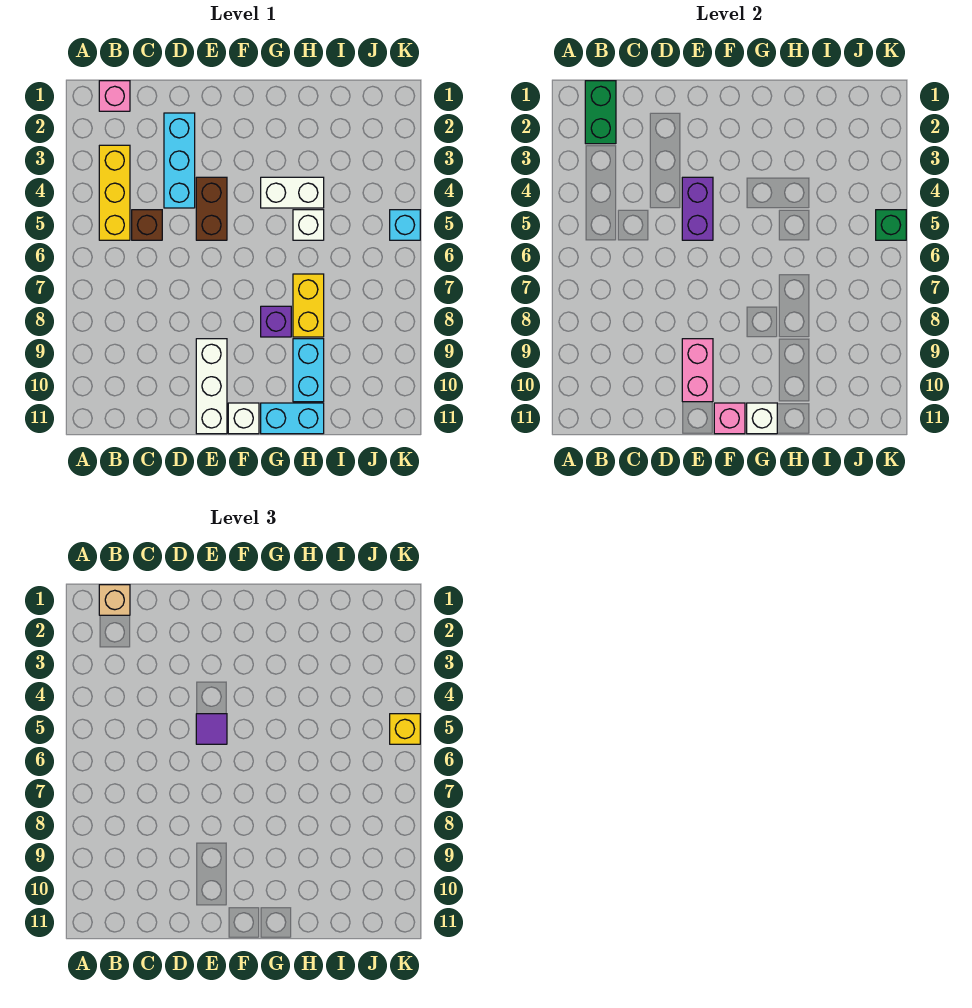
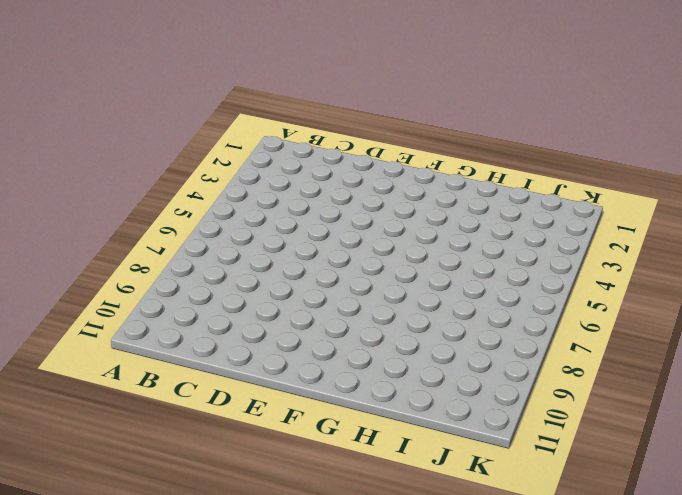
none -> pink brick B1 level 1
none -> yellow brick B3:B5 level 1
none -> brown brick C5 level 1

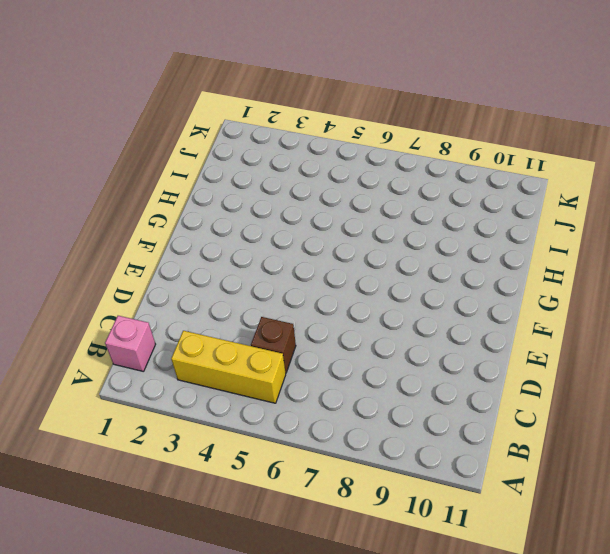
none -> cyan brick D2:D4 level 1
none -> brown brick E4:E5 level 1
none -> white brick E9:E11 level 1

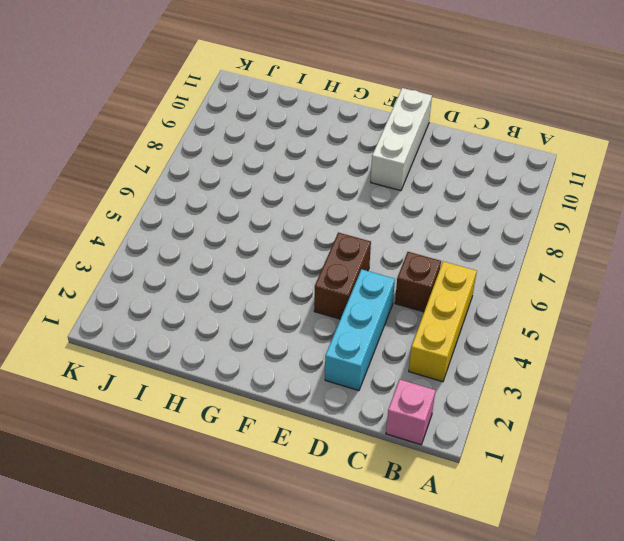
none -> white brick F11 level 1
none -> white brick G4:H4 level 1
none -> purple brick G8 level 1

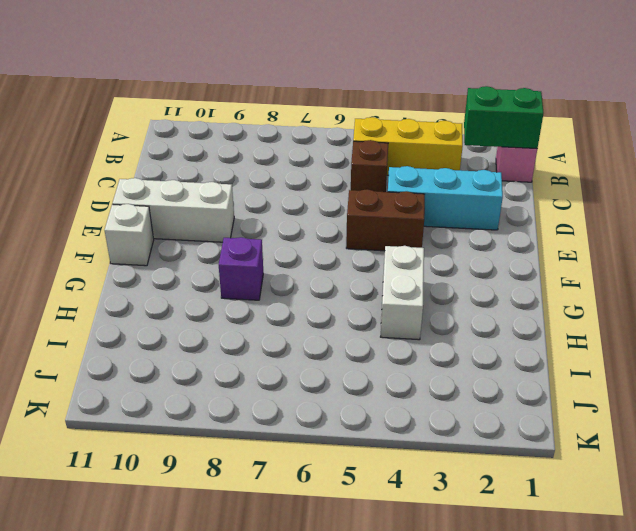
none -> cyan brick G11:H11 level 1
none -> white brick H5 level 1
none -> yellow brick H7:H8 level 1

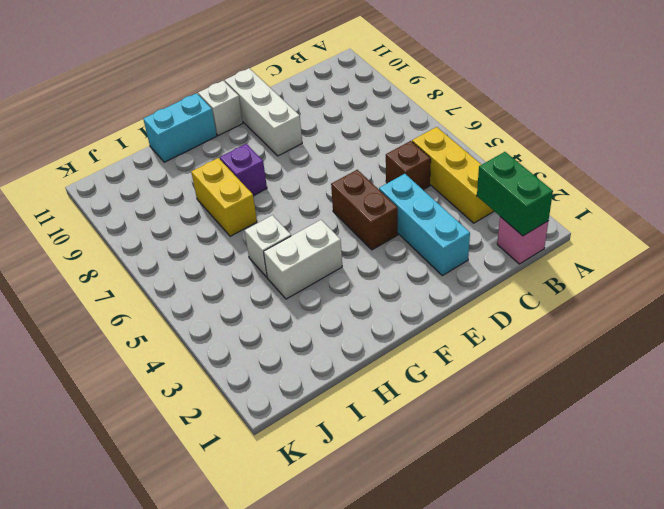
none -> cyan brick H9:H10 level 1
none -> cyan brick K5 level 1
none -> purple brick E4:E5 level 2

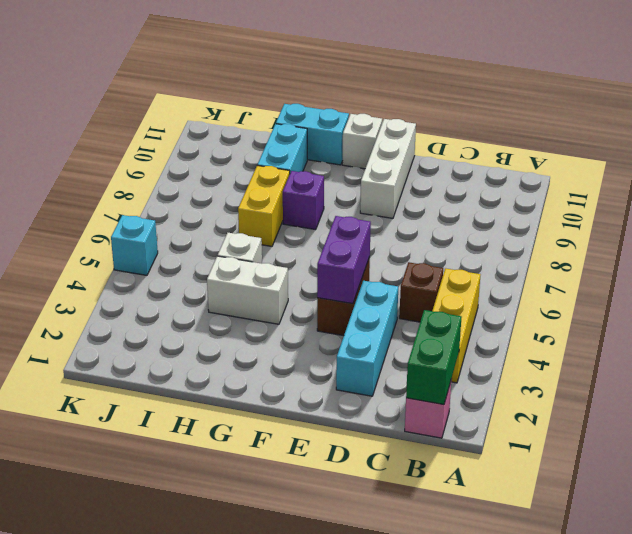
none -> pink brick E9:E10 level 2
none -> pink brick F11 level 2
none -> white brick G11 level 2

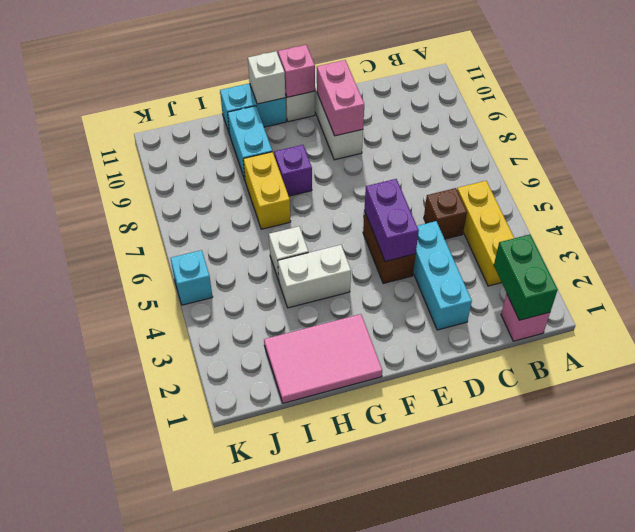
pink tile G1:I2 level 1 -> none
none -> green brick K5 level 2
none -> tan brick B1 level 3
none -> purple tile E5 level 3

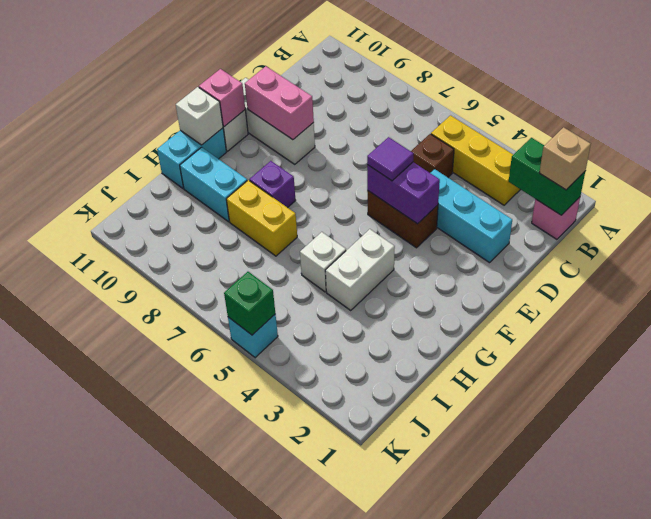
none -> yellow brick K5 level 3

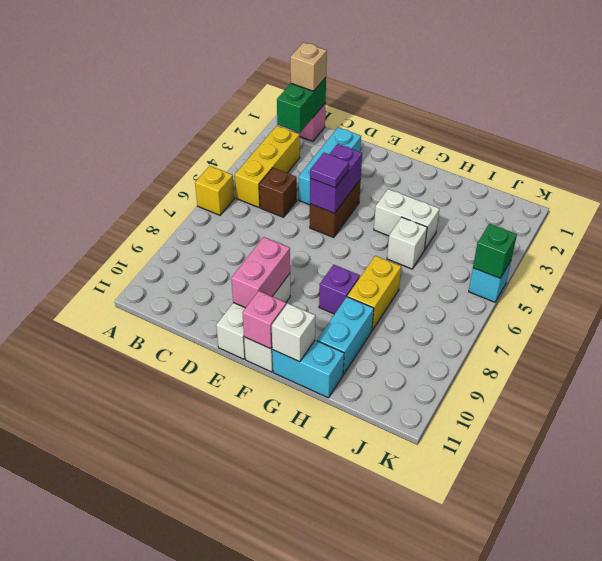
yellow brick A6 level 1 -> yellow brick K5 level 3

